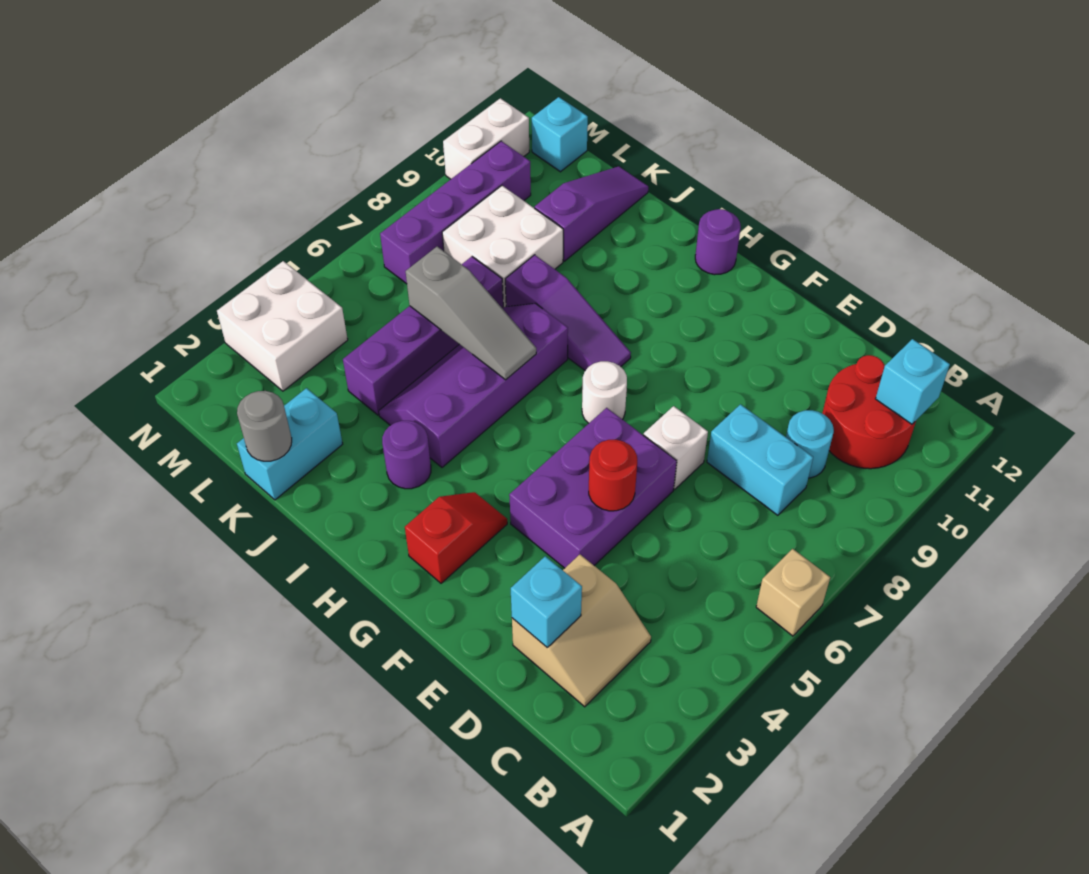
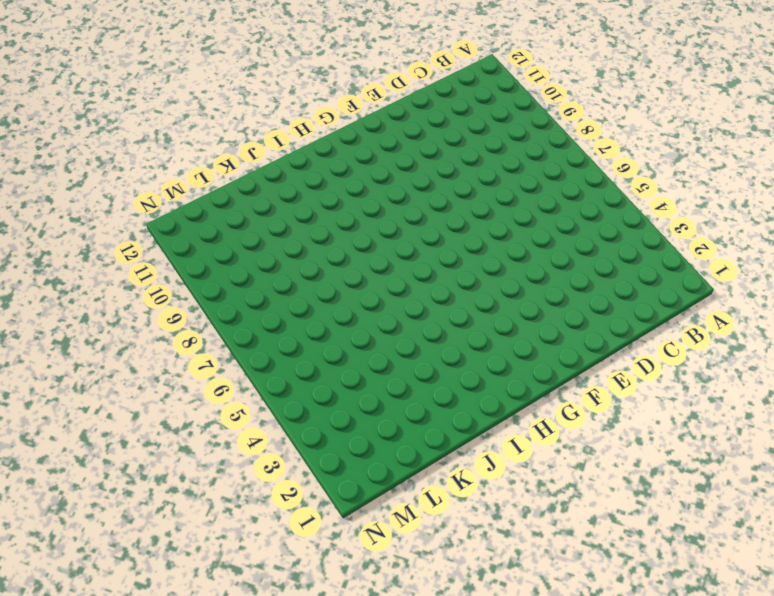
none -> tan brick A6 level 1
none -> red round brick B10:C11 level 1
none -> tan slope C2:D3 level 1 top D

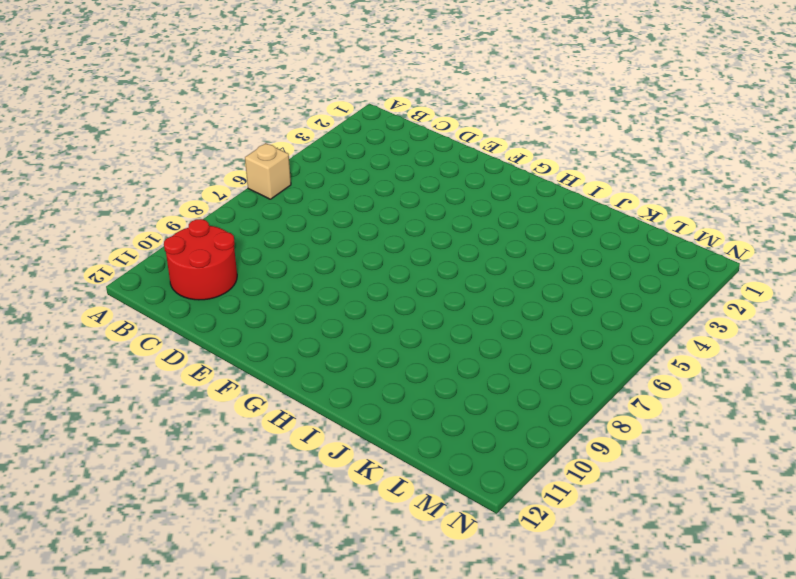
none -> tan slope C2:D3 level 1 top D
none -> cyan brick C8:D8 level 1
none -> cyan round brick C9 level 1

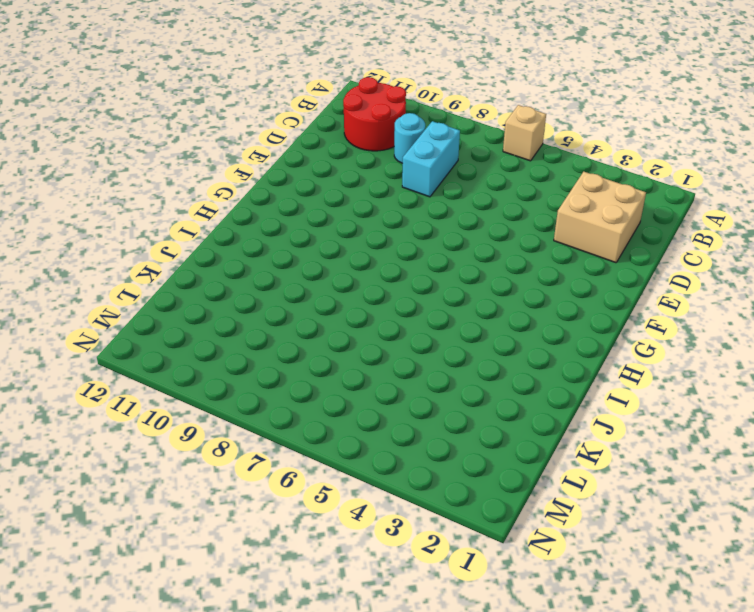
tan brick C2:D3 level 1 -> tan slope C2:D3 level 1 top D
none -> purple brick E4:F6 level 1
none -> white brick E7 level 1
none -> red slope G2:G3 level 1 top 2

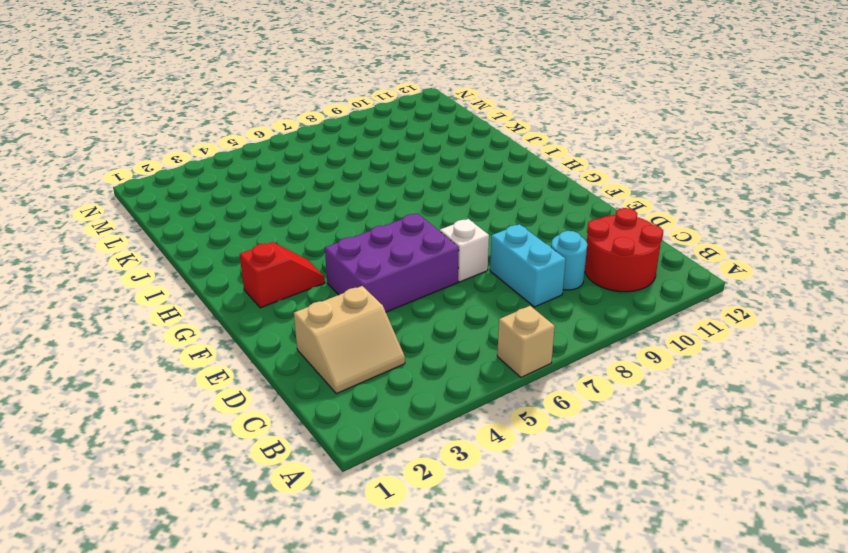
none -> white round brick G7 level 1
none -> purple slope H8:J8 level 1 top J
none -> purple round brick H12 level 1

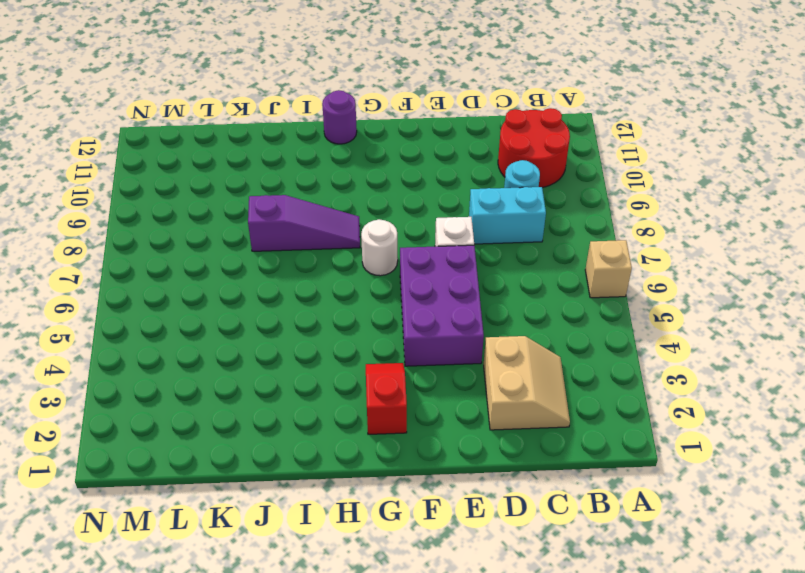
none -> purple round brick I3 level 1
none -> purple slope I4:J7 level 1 top I
none -> cyan brick K1:K2 level 1

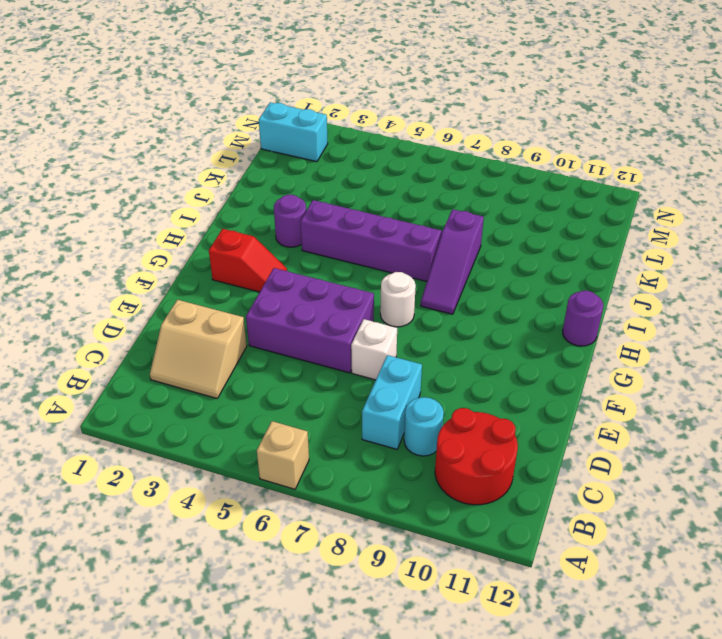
cyan brick M1:M2 level 1 -> cyan brick K1:K2 level 1
none -> purple brick K4:K7 level 1
none -> white brick K8:L9 level 1
none -> purple slope K10:K12 level 1 top 10

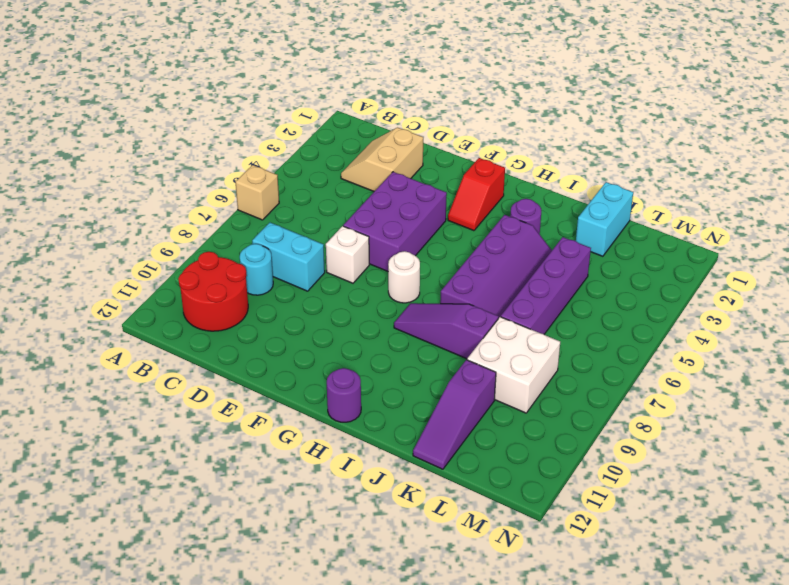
none -> white brick M3:N4 level 1
none -> purple brick M7:M10 level 1
none -> cyan brick M12 level 1

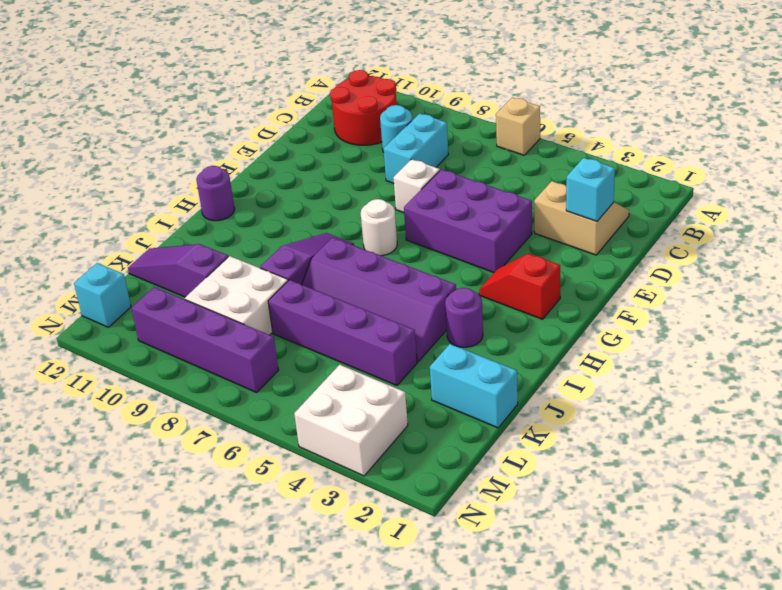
none -> white brick N10:N11 level 1
none -> cyan brick B11 level 2
none -> red round brick E5 level 2

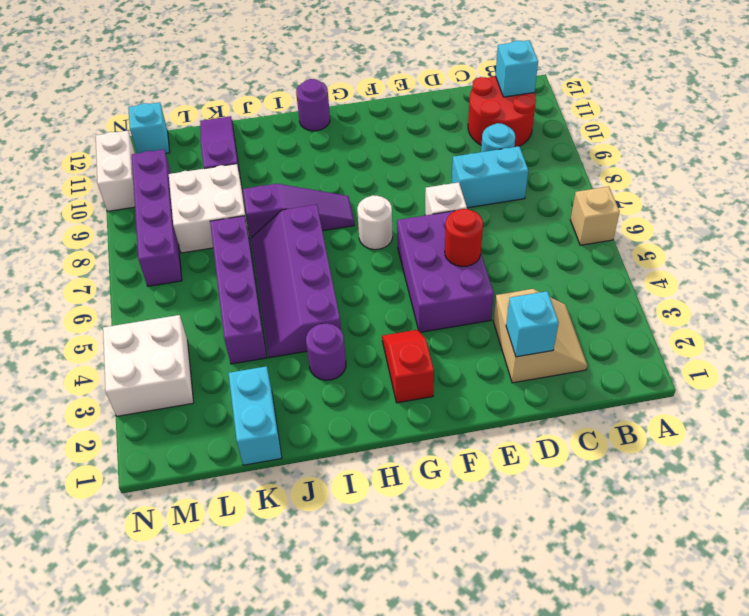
none -> grey slope I6:K6 level 2 top K
none -> grey round brick K1 level 2

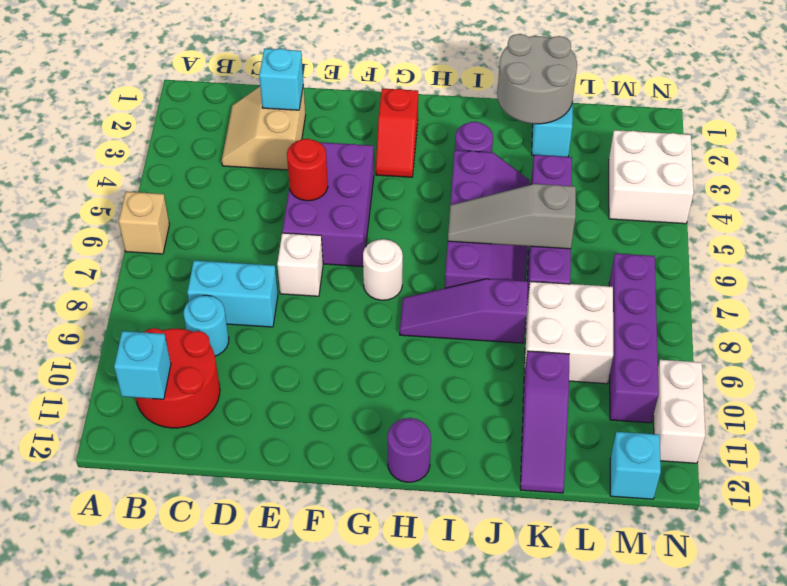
grey round brick J1:K2 level 2 -> grey round brick K1 level 2

